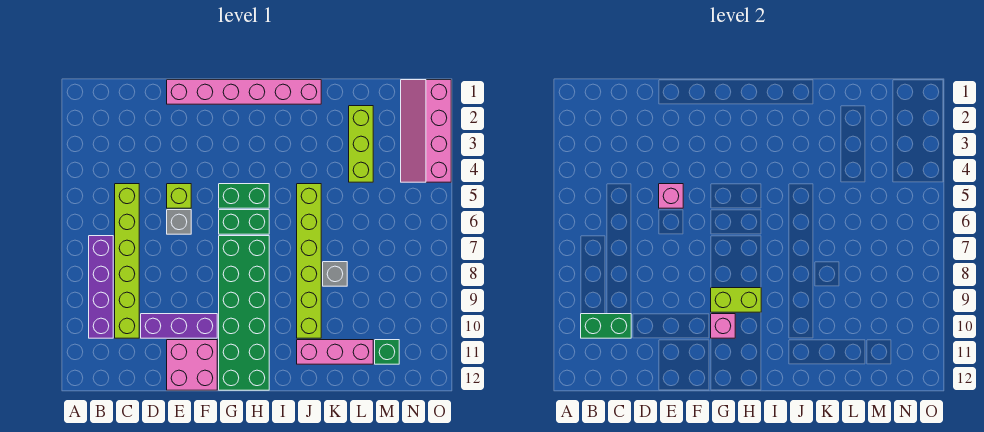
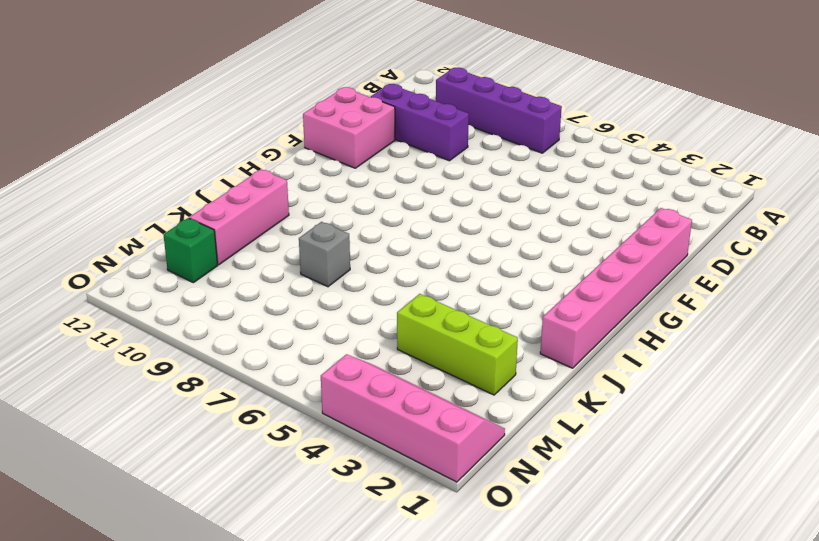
purple brick D9:D11 level 1 -> purple brick D10:F10 level 1
none -> lime brick C5:C10 level 1
none -> lime brick E5 level 1
none -> grey brick E6 level 1

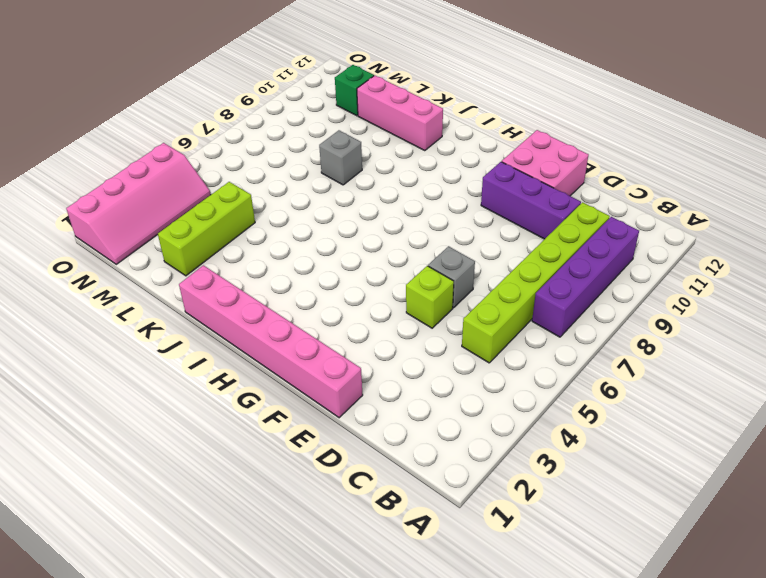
none -> green brick G5:H5 level 1
none -> green brick G6:H6 level 1
none -> green brick G7:H12 level 1

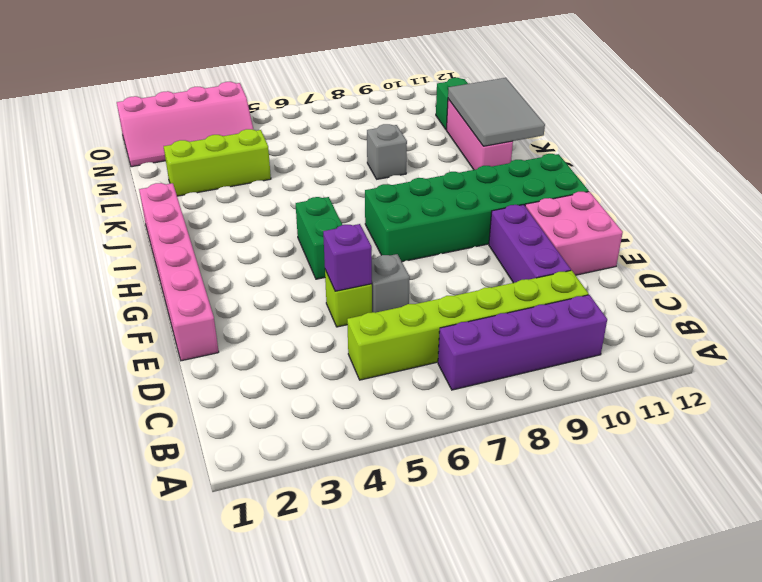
purple brick E5 level 2 -> pink brick E5 level 2
grey tile J11:L12 level 2 -> none
none -> green brick G6:H6 level 1
none -> lime brick J5:J10 level 1
none -> green brick B10:C10 level 2

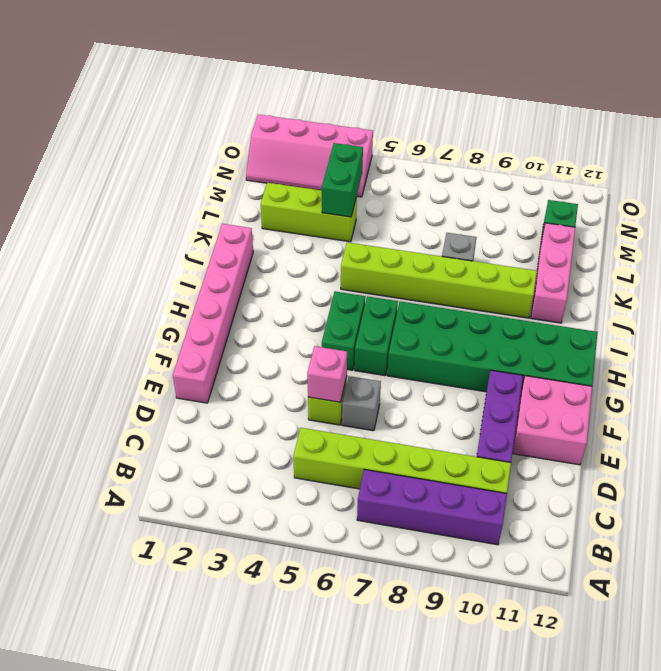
green brick L4:M4 level 2 -> green brick B10:C10 level 2
none -> lime brick G9:H9 level 2
none -> pink brick G10 level 2

